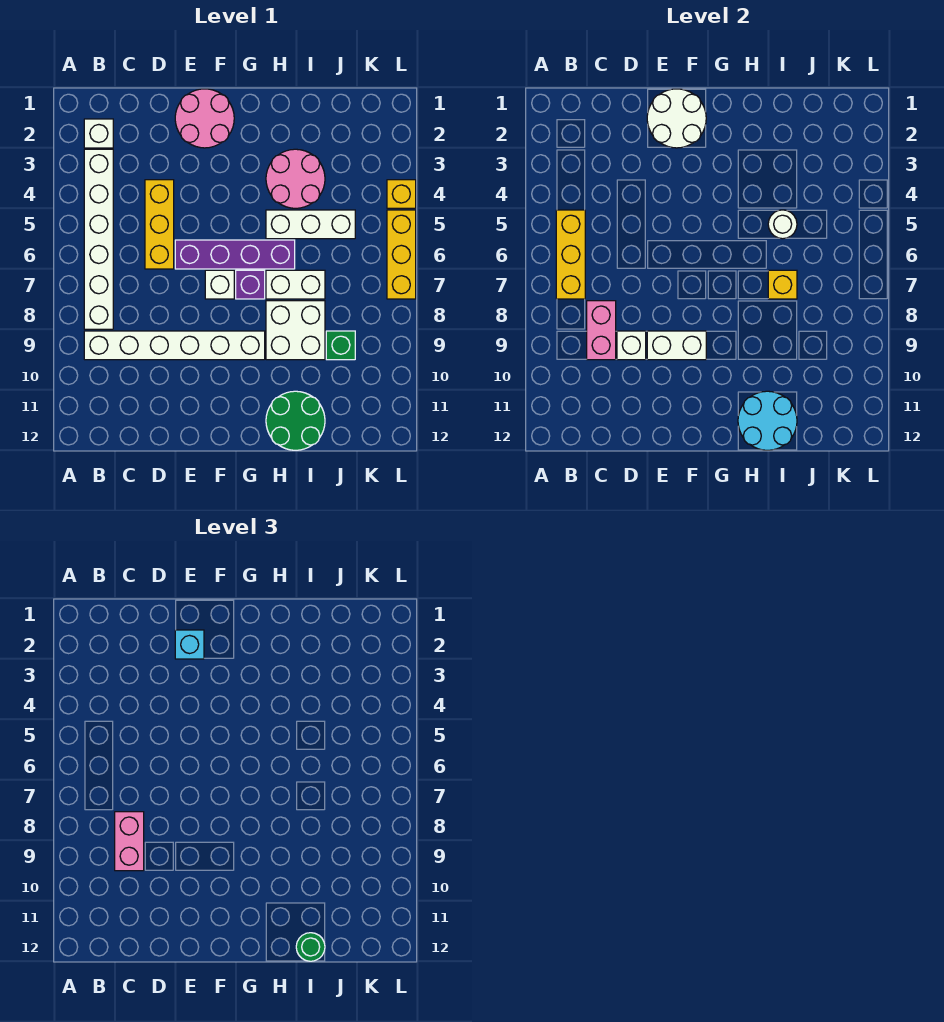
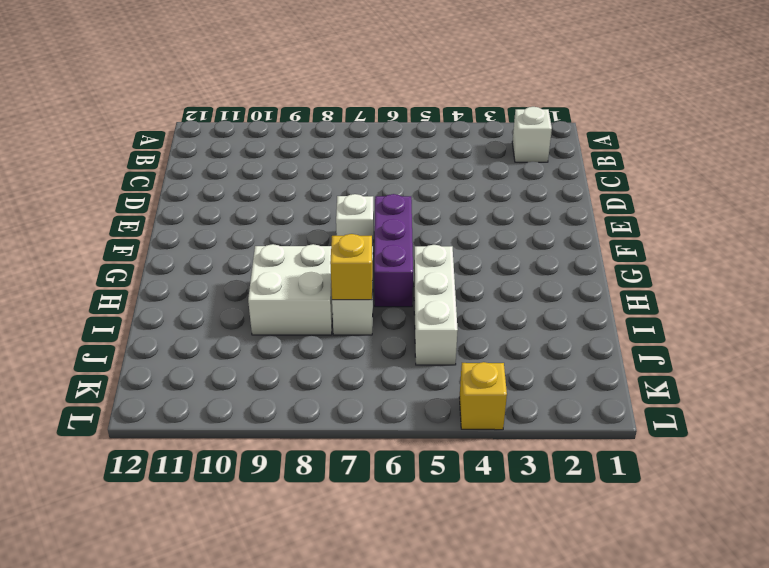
purple brick F6:H6 level 1 -> purple brick E6:H6 level 1
none -> white brick B3:B8 level 1
none -> white brick B9:G9 level 1
none -> yellow brick D4:D6 level 1

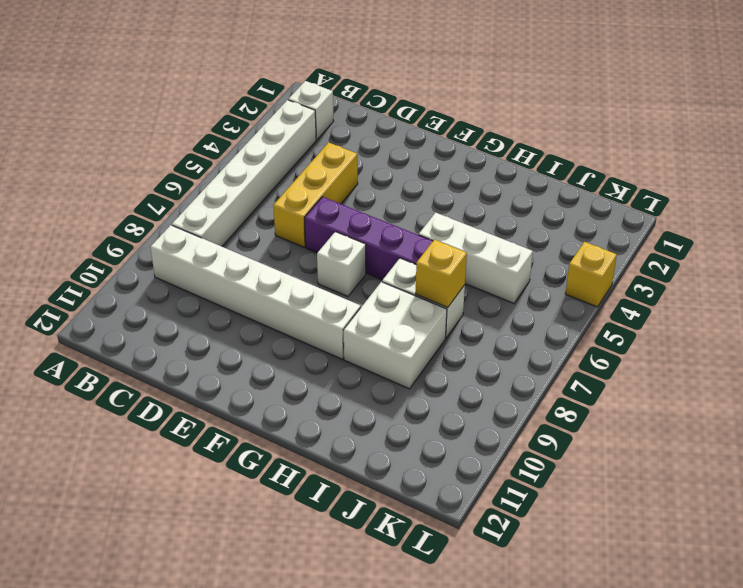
none -> pink round brick E1:F2 level 1
none -> purple brick G7 level 1
none -> pink round brick H3:I4 level 1

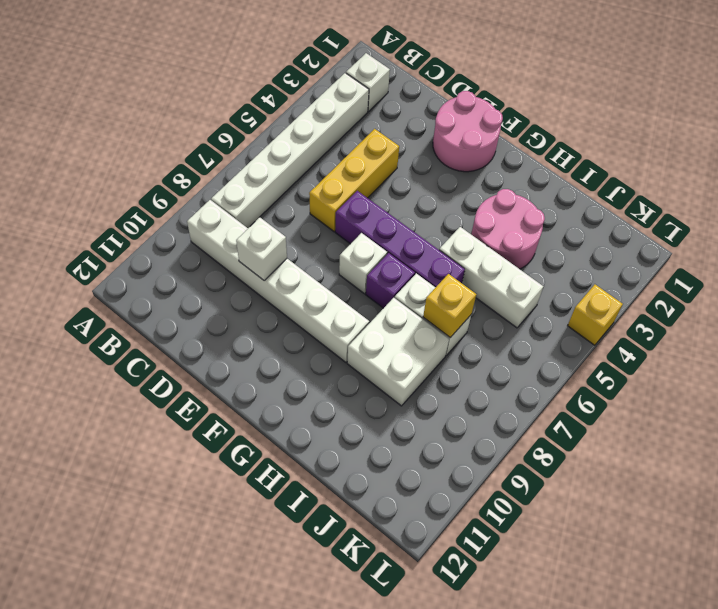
none -> green round brick H11:I12 level 1
none -> green brick J9 level 1
none -> yellow brick L5:L7 level 1

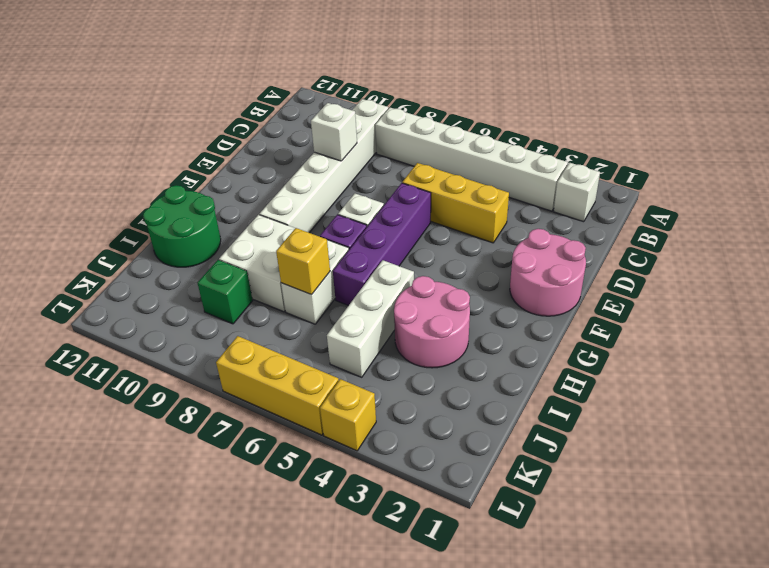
none -> yellow brick B5:B7 level 2
none -> pink brick C8:C9 level 2
none -> white round brick E1:F2 level 2

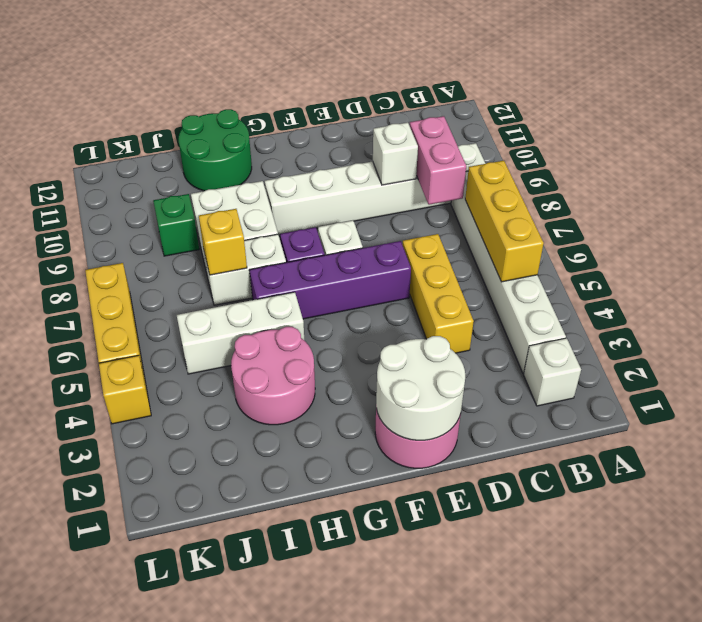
none -> white brick E9:F9 level 2
none -> cyan round brick H11:I12 level 2
none -> white round brick I5 level 2

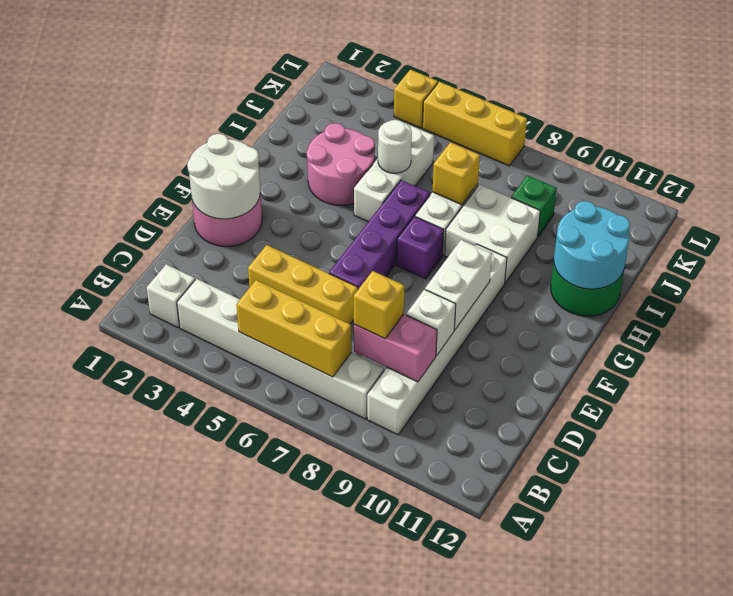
yellow brick C8 level 3 -> pink brick C8:C9 level 3
none -> white brick F7 level 1
none -> cyan brick E2 level 3
none -> green round brick I12 level 3

